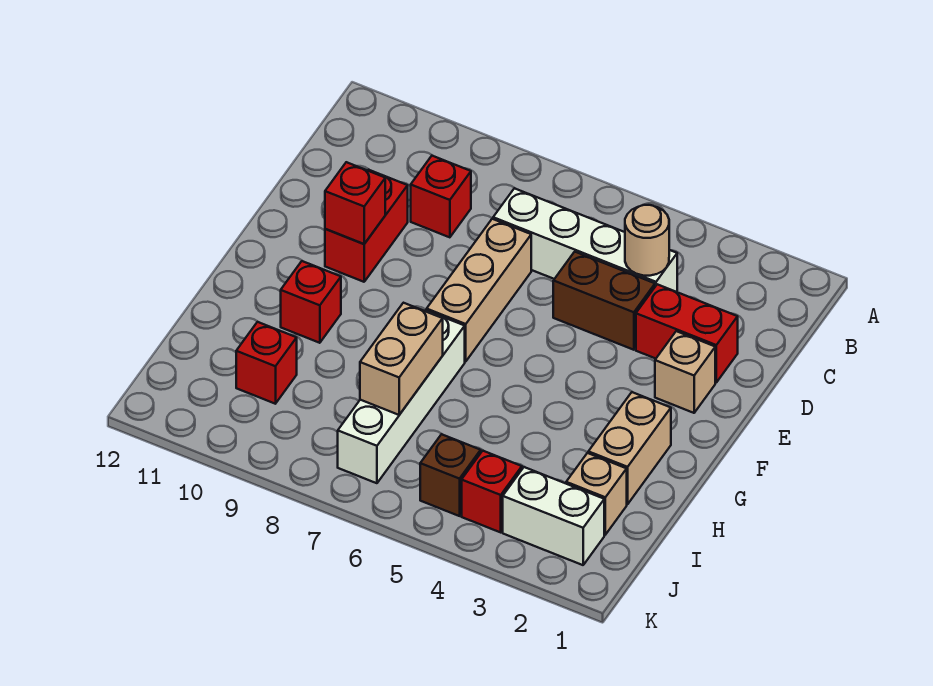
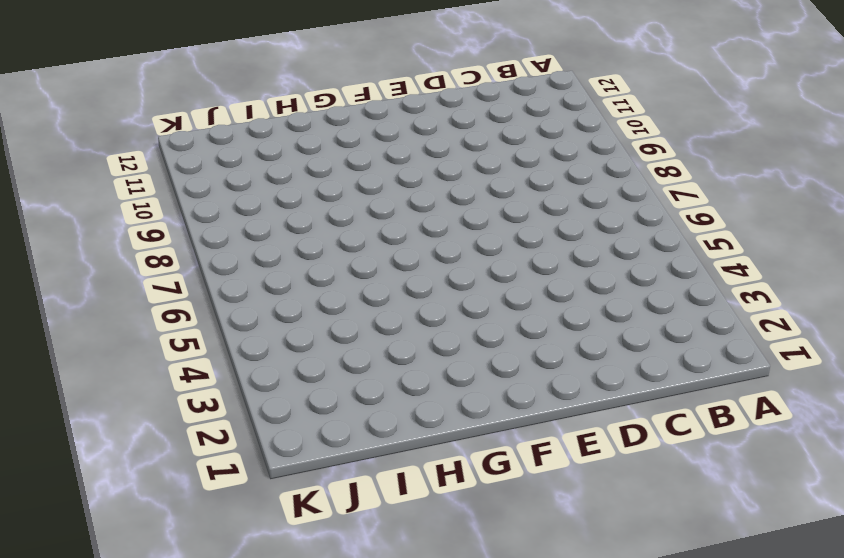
none -> white brick C4:C7 level 1
none -> red brick C9 level 1
none -> red brick D2:D3 level 1

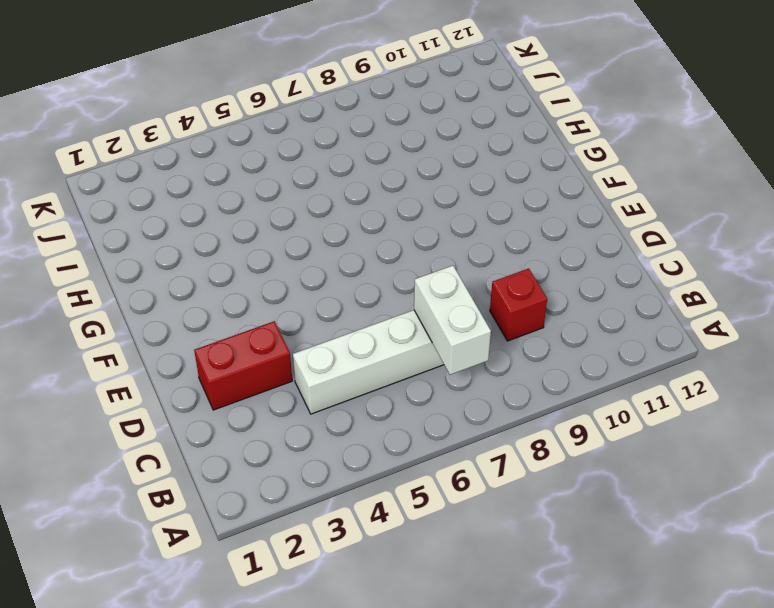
white brick B7:C7 level 2 -> white brick J2:J3 level 1
none -> brown brick D4:D5 level 1
none -> tan brick D7:F7 level 1
none -> red brick D10:E10 level 1

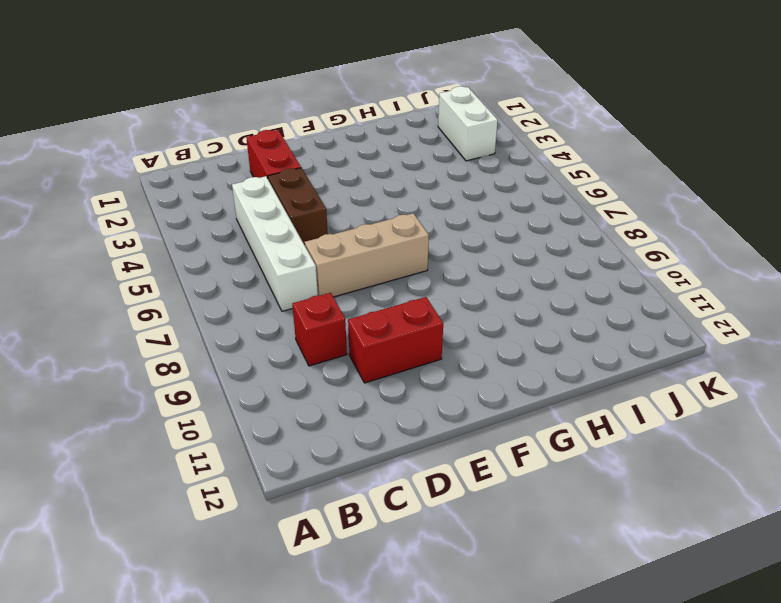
none -> tan brick E2 level 1
none -> tan brick G2:H2 level 1
none -> white brick G7:J7 level 1

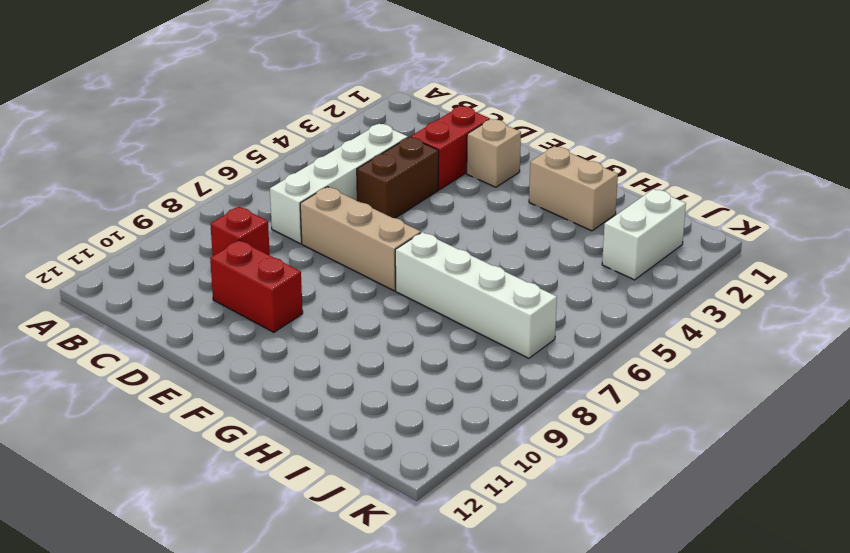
none -> red brick G10 level 1
none -> tan brick I2 level 1
none -> red brick I10 level 1

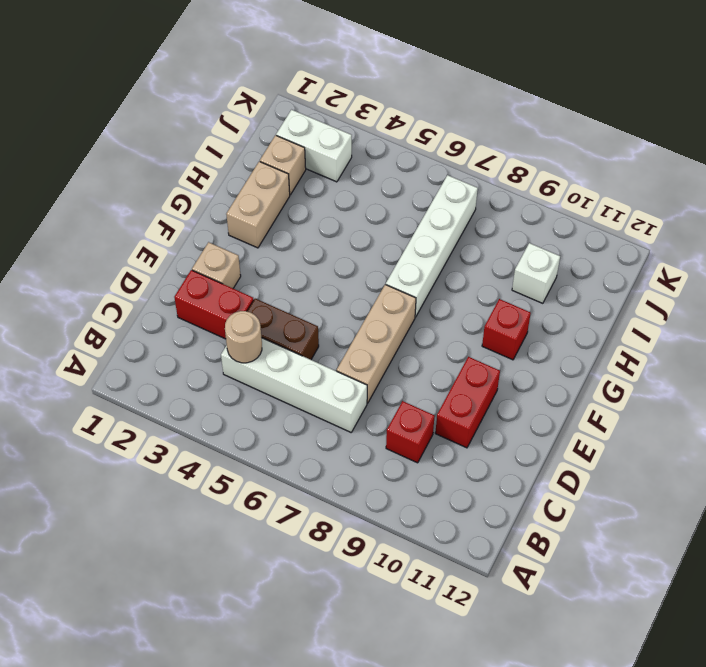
white brick I10 level 1 -> red brick I10 level 1
none -> red brick J4 level 1
none -> brown brick J5 level 1
none -> red brick E10 level 2

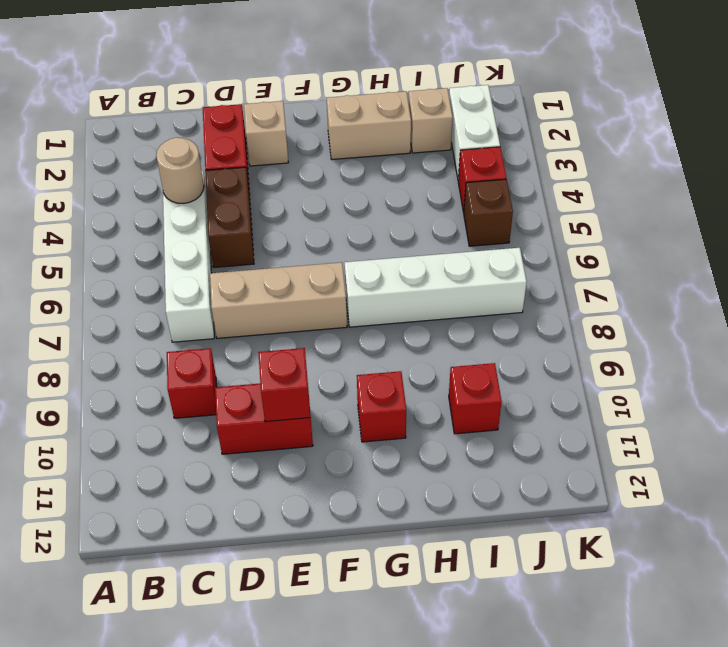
none -> tan brick H7:I7 level 2

